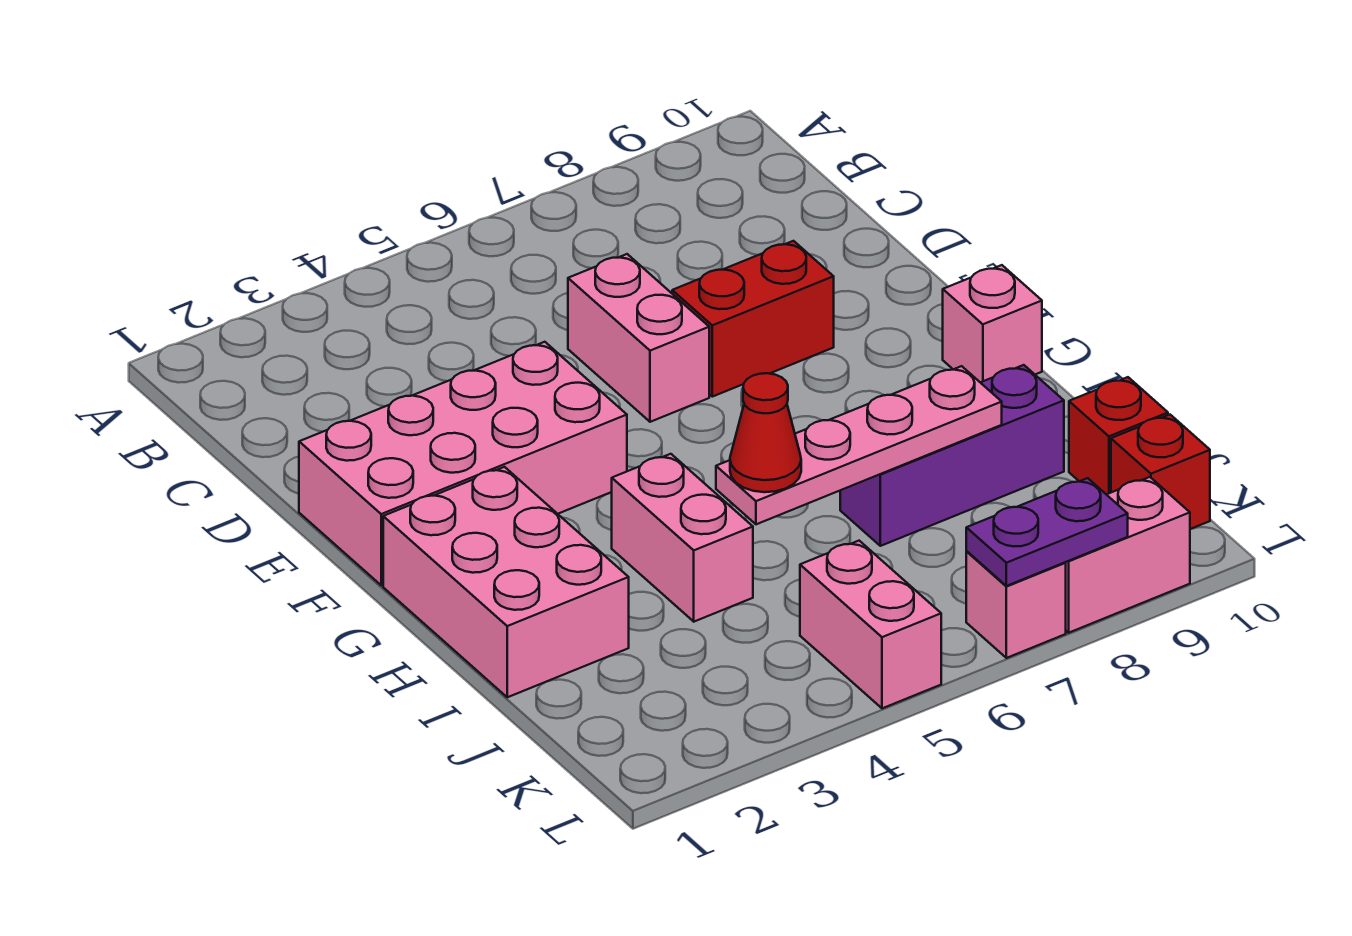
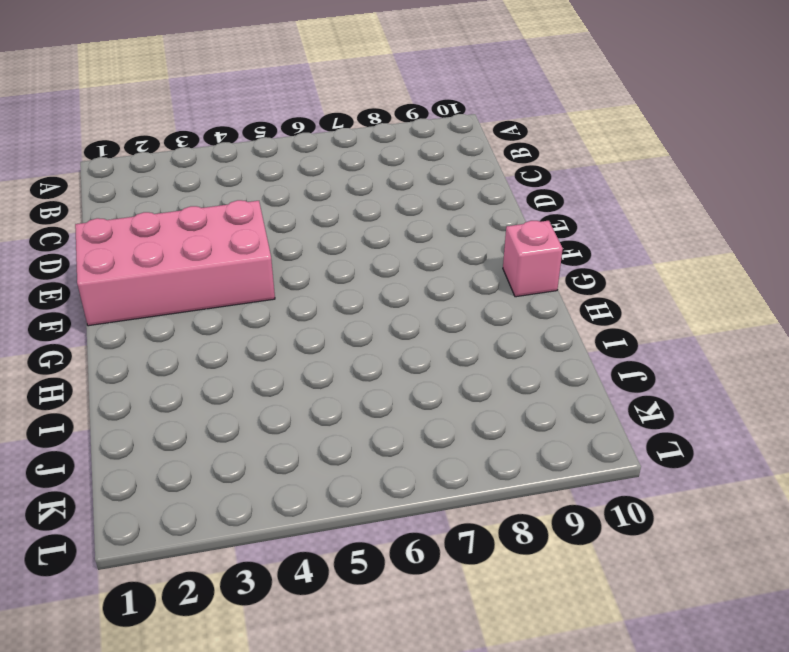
none -> pink brick D6:E6 level 1
none -> red brick E7:E8 level 1
none -> pink brick G1:I2 level 1

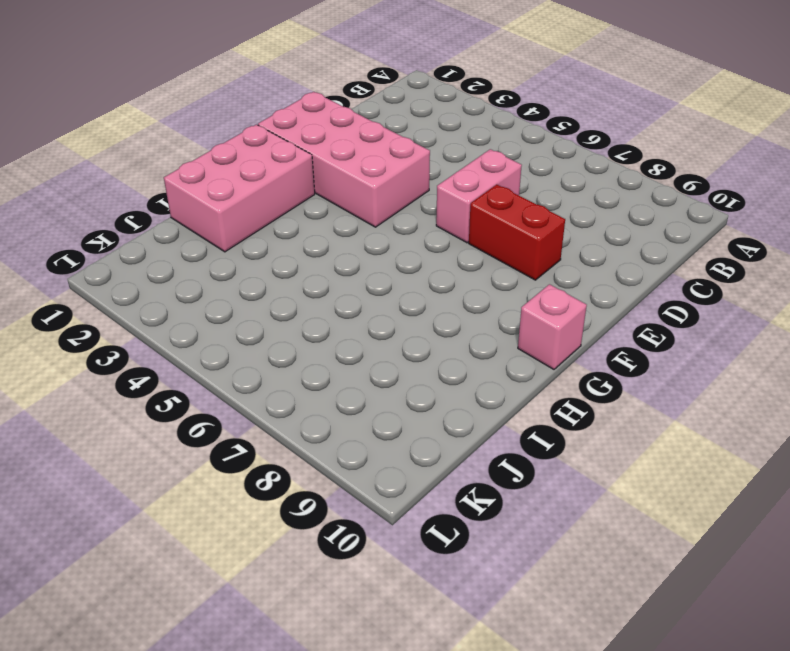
none -> pink brick H4:I4 level 1
none -> purple brick I7:I9 level 1
none -> red brick J10 level 1

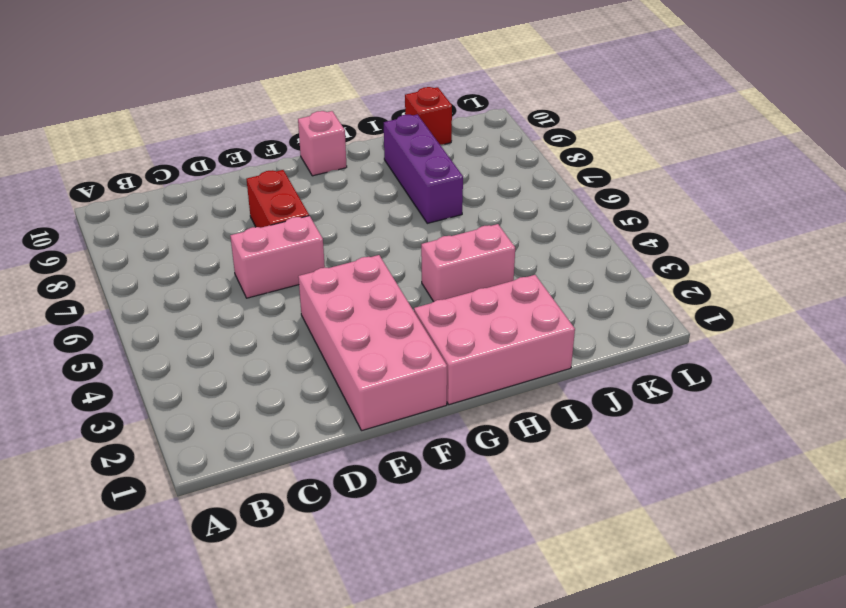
none -> pink brick K5:L5 level 1
none -> red brick K10 level 1
none -> pink brick L7 level 1

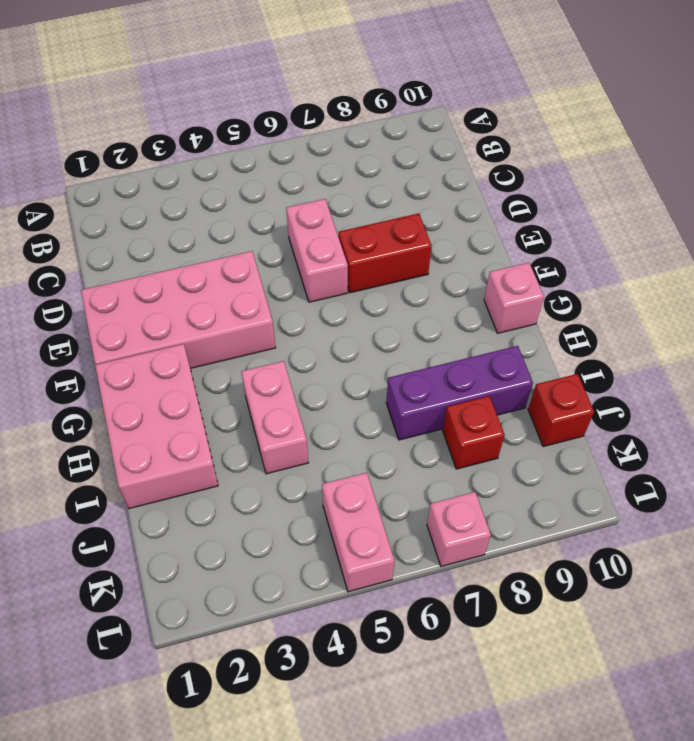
red brick J8 level 1 -> red brick K10 level 1
none -> pink brick L8:L9 level 1
none -> pink plate I5:I8 level 2
none -> purple plate L7:L8 level 2

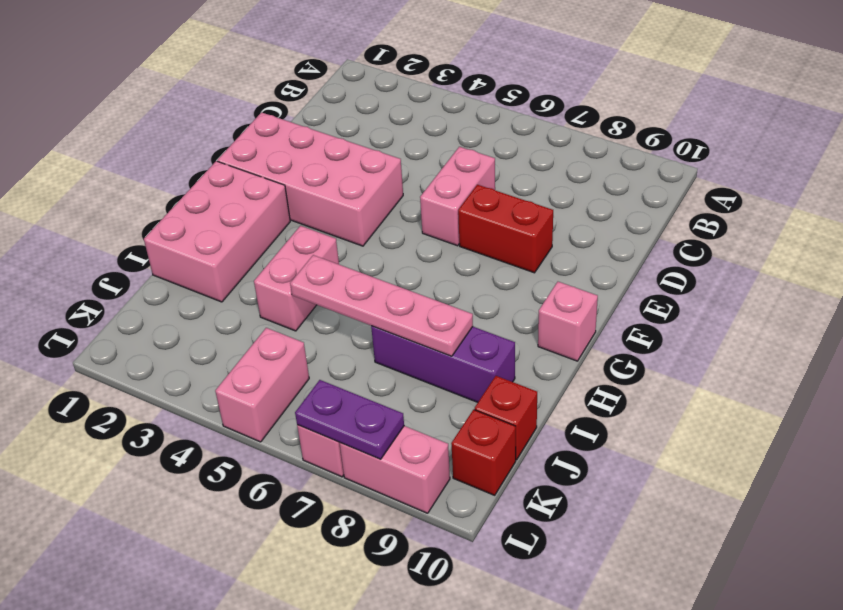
none -> red cone I5 level 3

